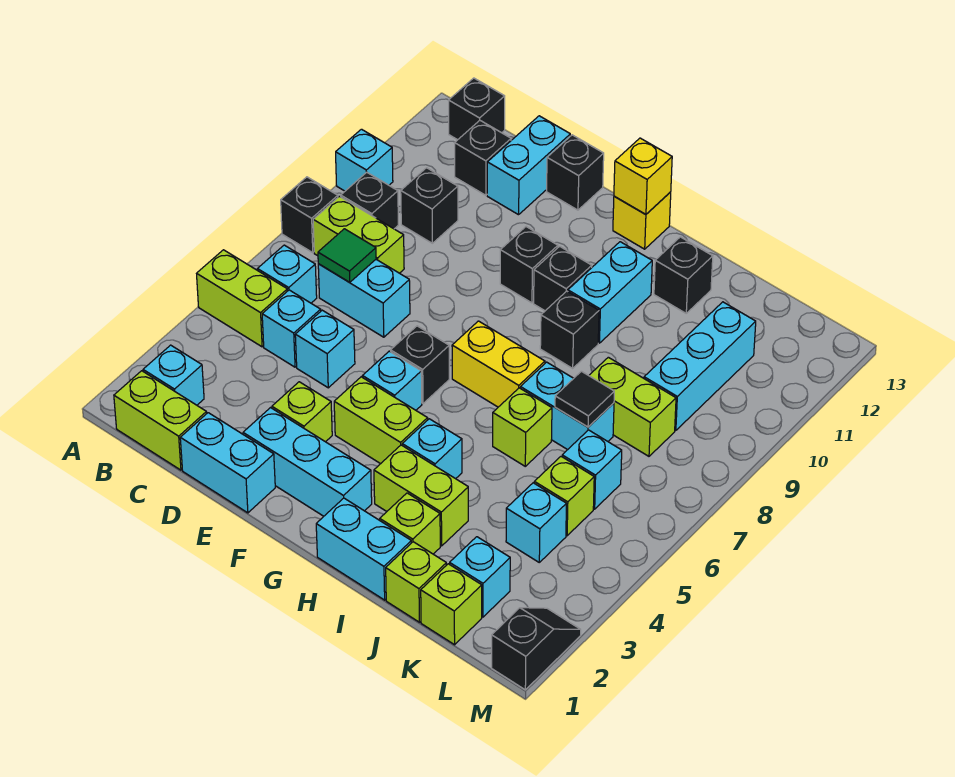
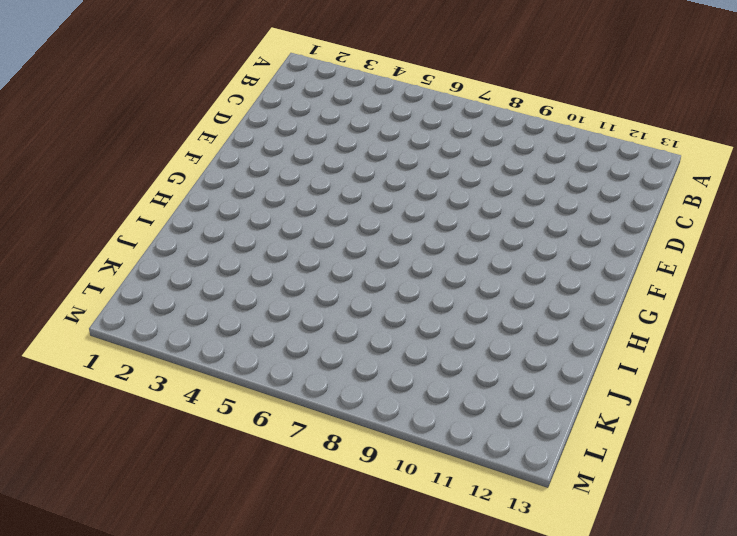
none -> lime brick A5:B5 level 1
none -> black brick A8 level 1
none -> cyan brick A10 level 1
none -> lime brick B1:C1 level 1

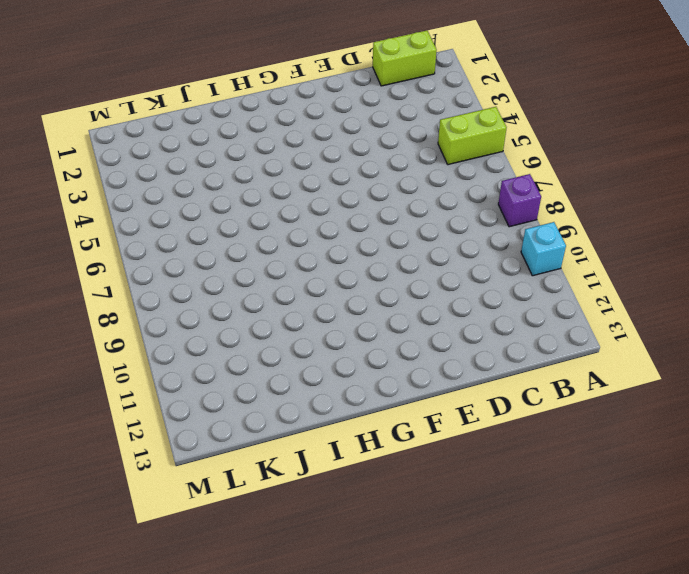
purple brick A8 level 1 -> black brick A8 level 1
none -> cyan brick B2 level 1
none -> cyan brick B6 level 1
none -> lime brick B8:C8 level 1
none -> black brick B9 level 1

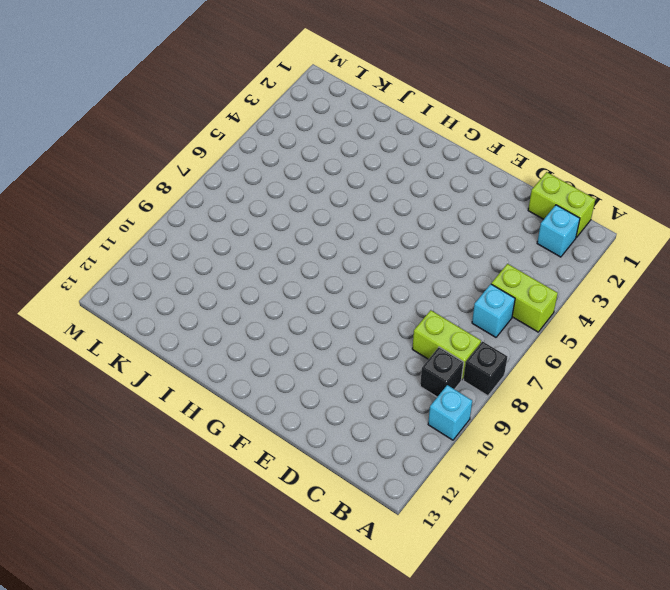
none -> black brick B13 level 1
none -> cyan brick C5 level 1
none -> cyan brick C7:D7 level 1
none -> black brick C10 level 1

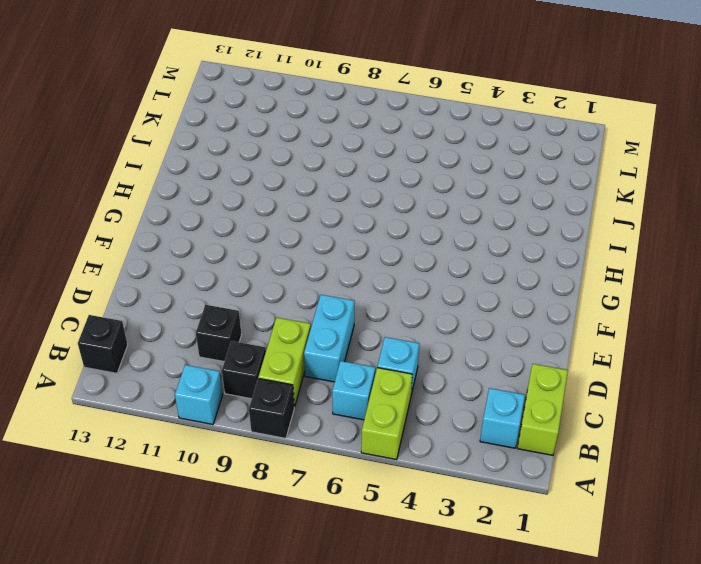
none -> black brick C12 level 1
none -> cyan brick D1:E1 level 1
none -> cyan brick D5 level 1
none -> cyan brick D12:D13 level 1

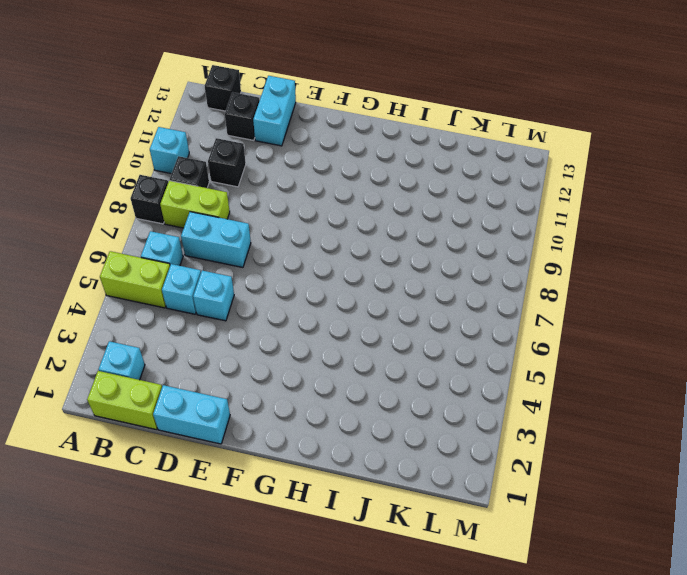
none -> cyan brick E2:G2 level 1
none -> lime brick E3 level 1
none -> black brick E13 level 1
none -> lime brick F4:G4 level 1

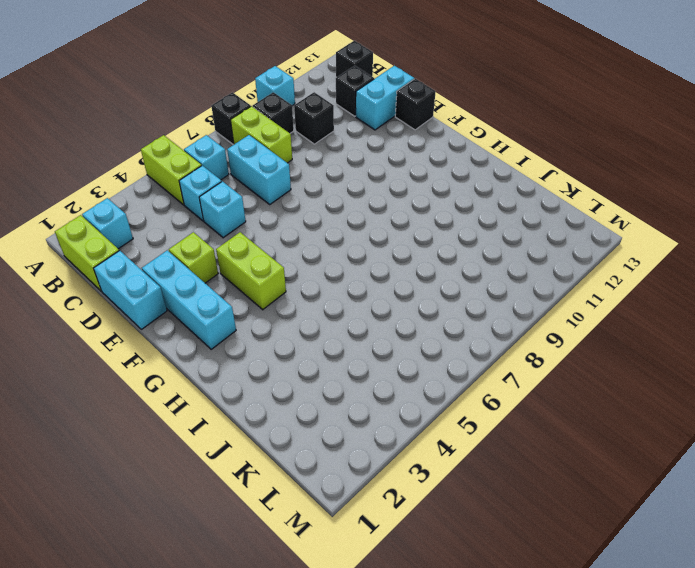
none -> cyan brick F5 level 1
none -> black brick F6 level 1
none -> black brick F10 level 1
none -> yellow brick G7:H7 level 1

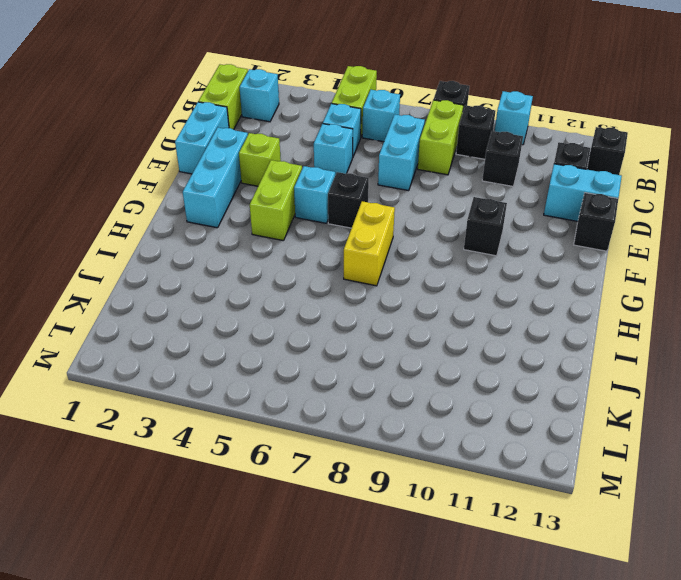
none -> black brick G10 level 1
none -> yellow brick G13 level 1
none -> cyan brick H1:I1 level 1
none -> lime brick H3:I3 level 1

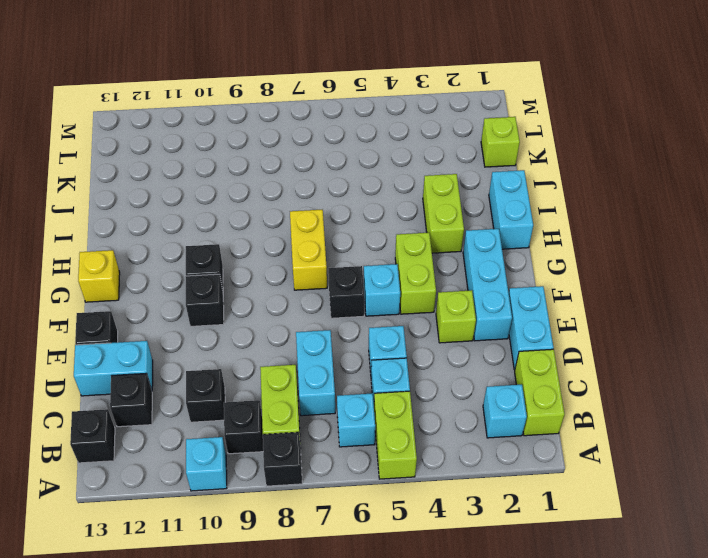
none -> cyan brick H4 level 1
none -> black brick H9 level 1
none -> cyan brick H10:H11 level 1
none -> lime brick I2 level 1

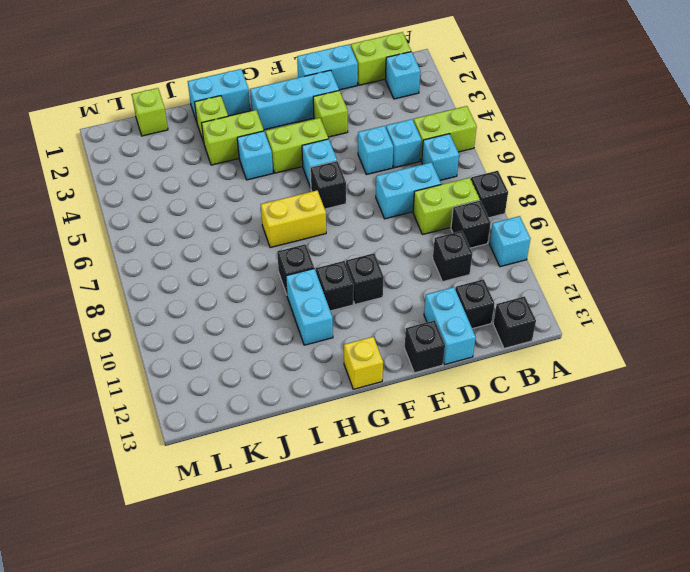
none -> lime brick I6 level 1
none -> cyan brick I7:J7 level 1
none -> black brick I12 level 1
none -> lime brick J1 level 1

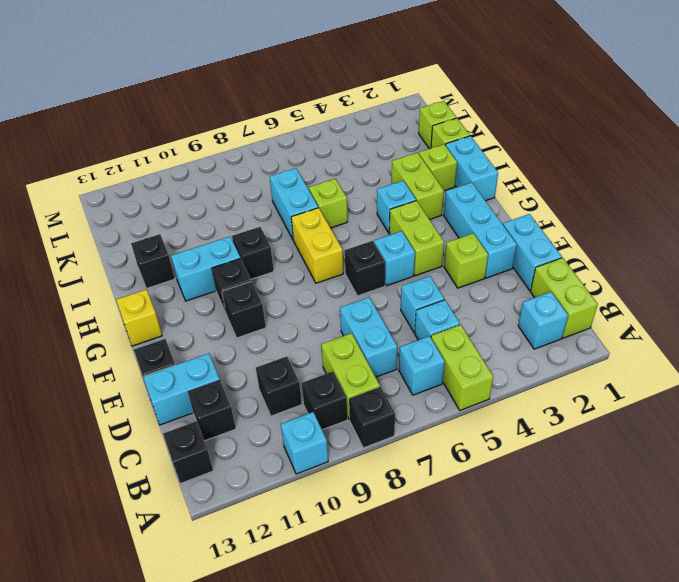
none -> lime brick J8:K8 level 1
none -> cyan brick K2 level 1
none -> cyan brick K4 level 1
none -> lime brick K5 level 1

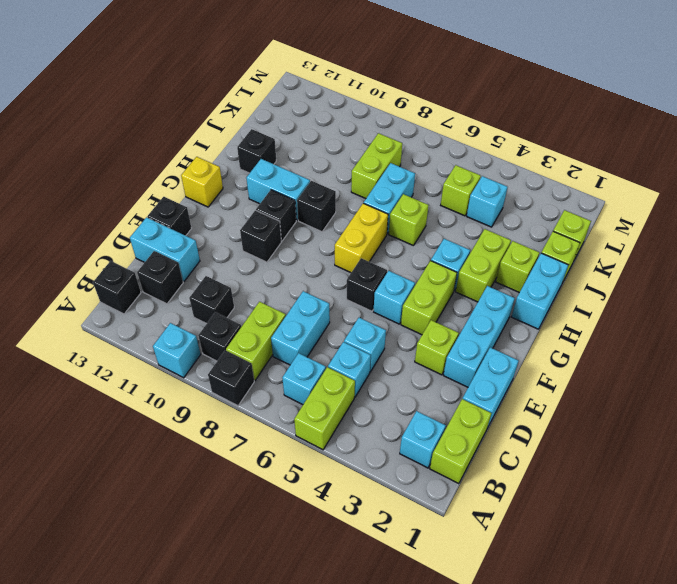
none -> cyan brick K2 level 1
none -> cyan brick K6 level 1
none -> cyan brick K9:K11 level 1
none -> black slope M1:M2 level 1 top 1

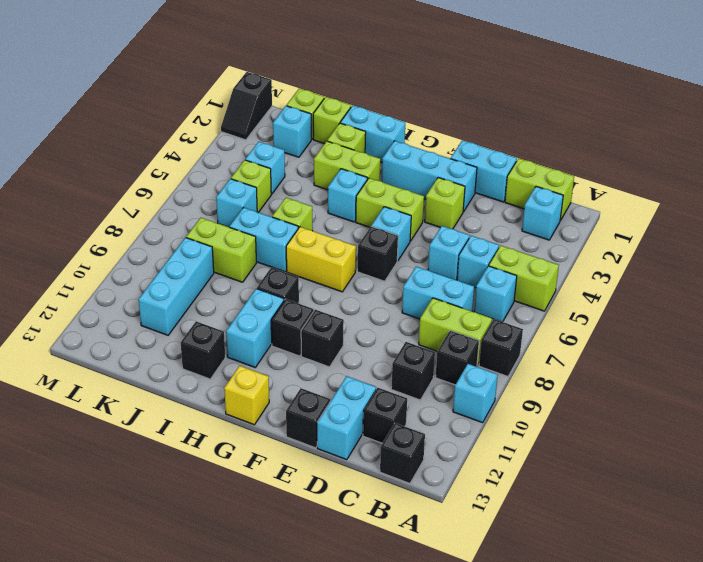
none -> green tile C7 level 2
none -> yellow brick G13 level 2
none -> black tile J7 level 2

